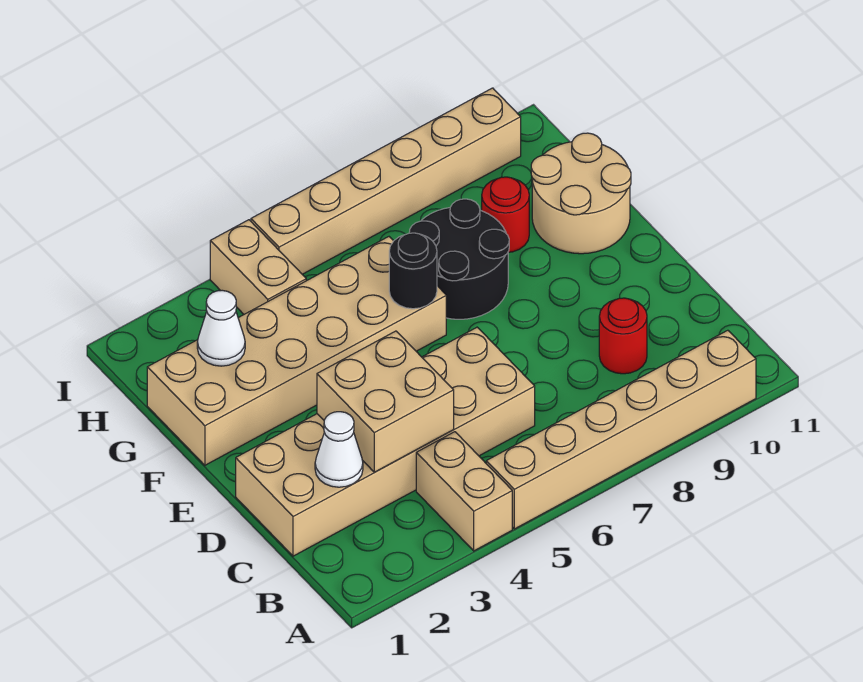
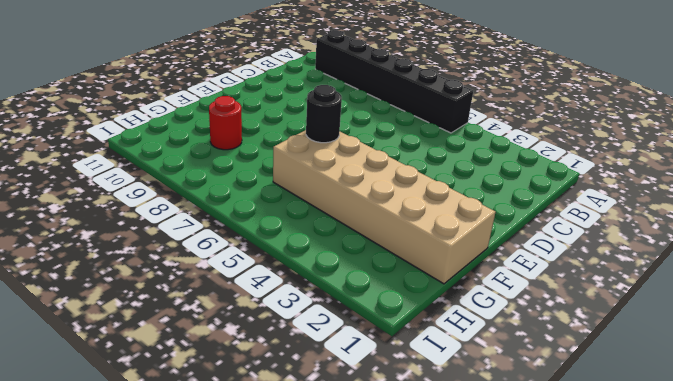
black brick A5:A10 level 1 -> tan brick A5:A10 level 1
none -> tan brick A4:B4 level 1
none -> tan brick C1:D6 level 1
none -> red round brick C9 level 1

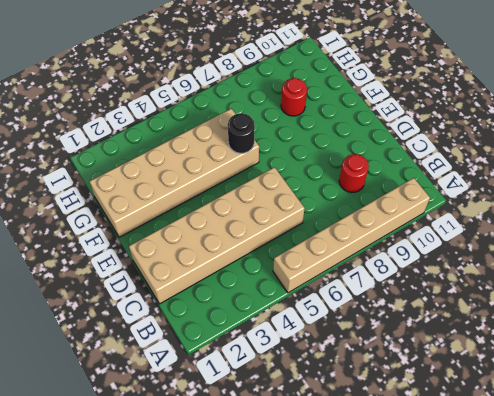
none -> tan brick A4:B4 level 1
none -> black round brick F7:G8 level 1
none -> tan round brick F10:G11 level 1

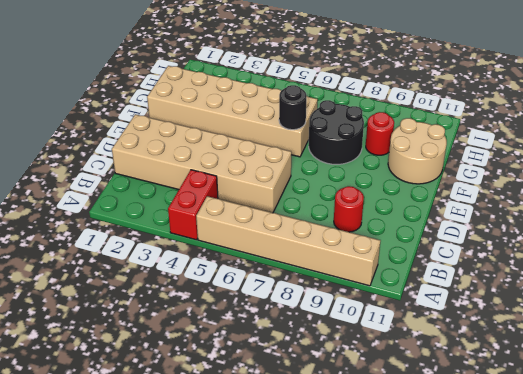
red brick A4:B4 level 1 -> tan brick A4:B4 level 1
none -> tan brick H4:I4 level 1
none -> tan brick I5:I10 level 1
none -> white cone C2 level 2

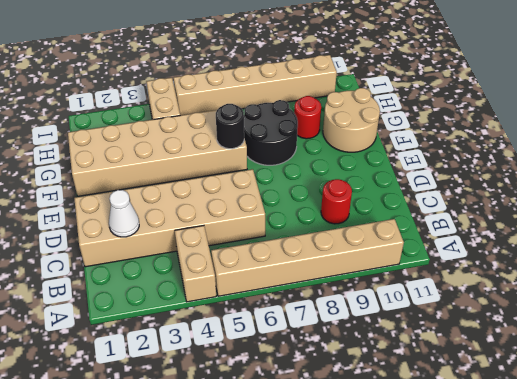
none -> tan brick C3:D4 level 2
none -> white cone G2 level 2

